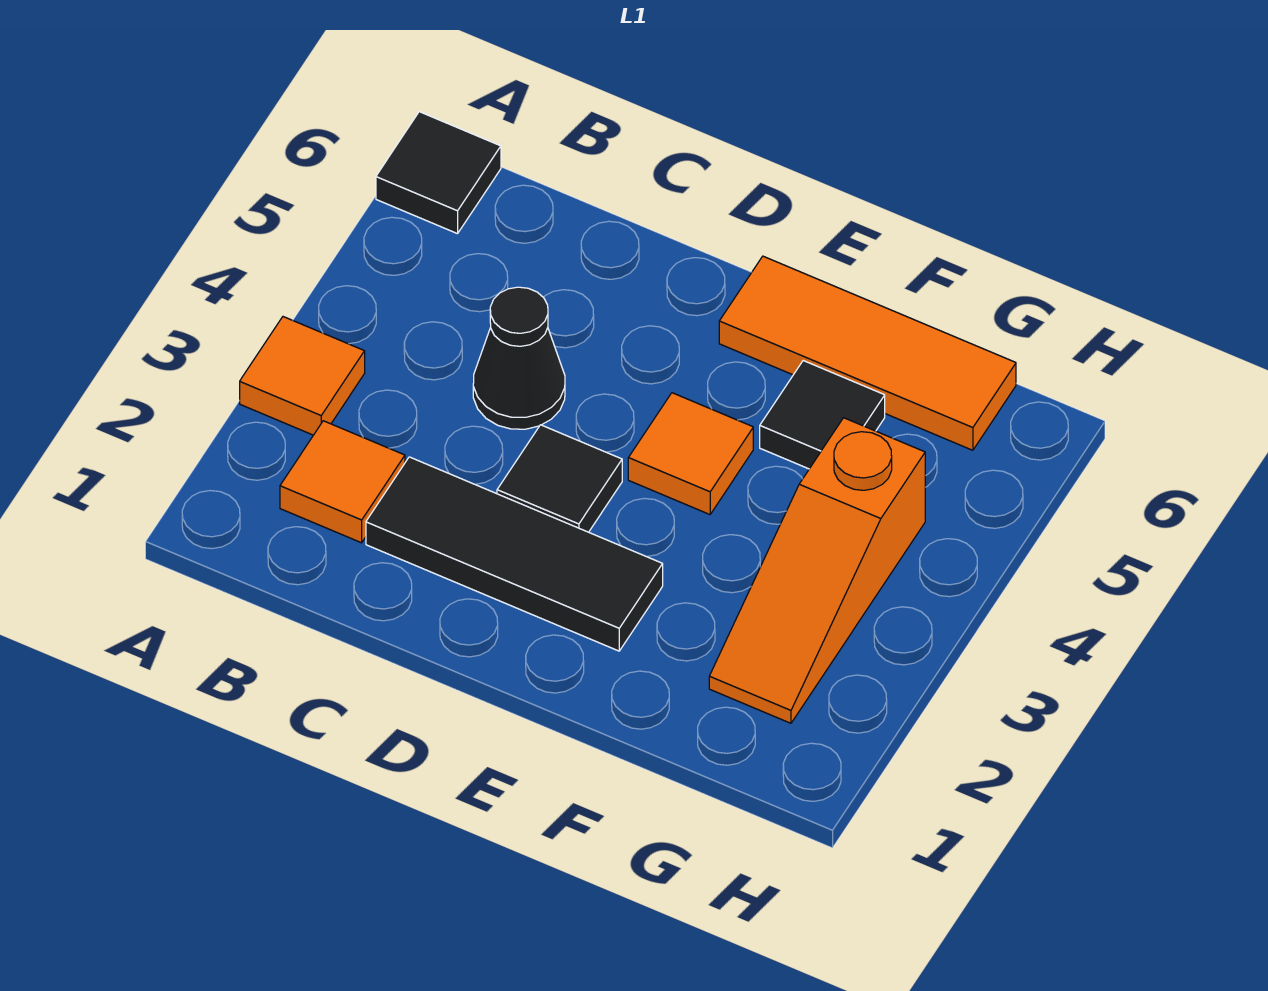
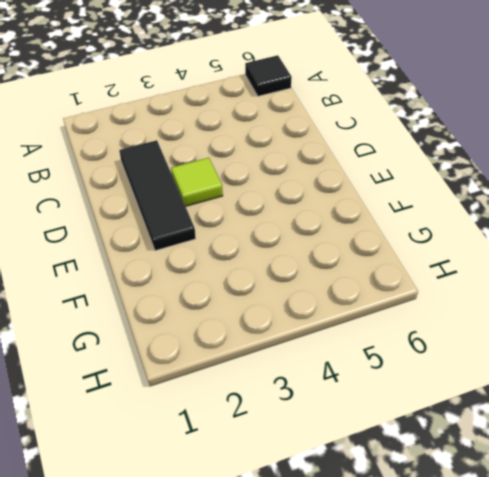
lime tile D3 level 1 -> black tile D3 level 1
none -> orange tile A3 level 1
none -> orange tile B2 level 1

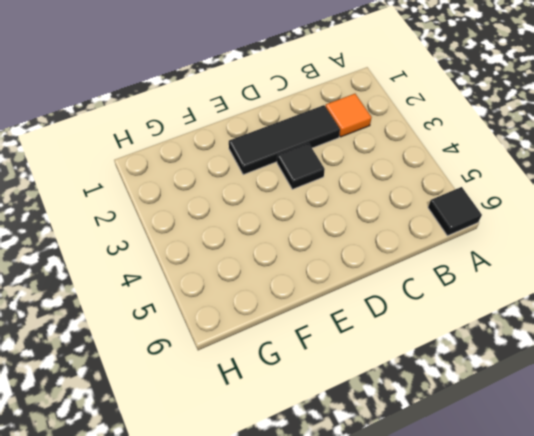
none -> orange tile A3 level 1
none -> black cone C4 level 1

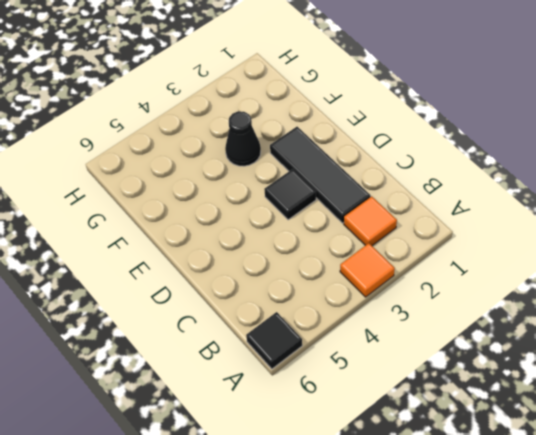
black cone F3 level 1 -> black cone C4 level 1
none -> orange tile E4 level 1
none -> orange tile E6:G6 level 1

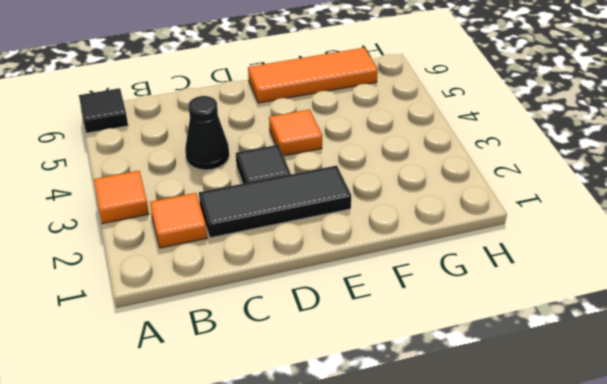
none -> black tile F5 level 1
none -> orange slope G2:G4 level 1 top 4

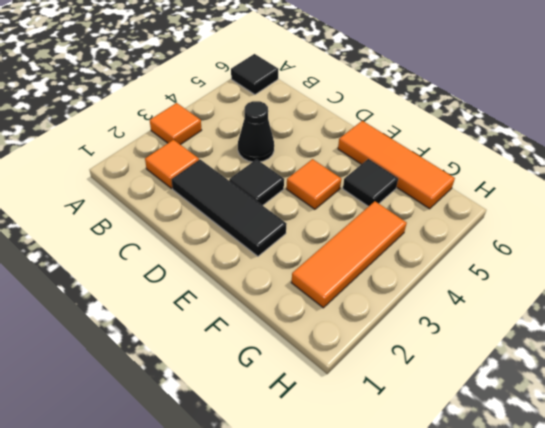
orange tile G2:G4 level 1 -> orange slope G2:G4 level 1 top 4

